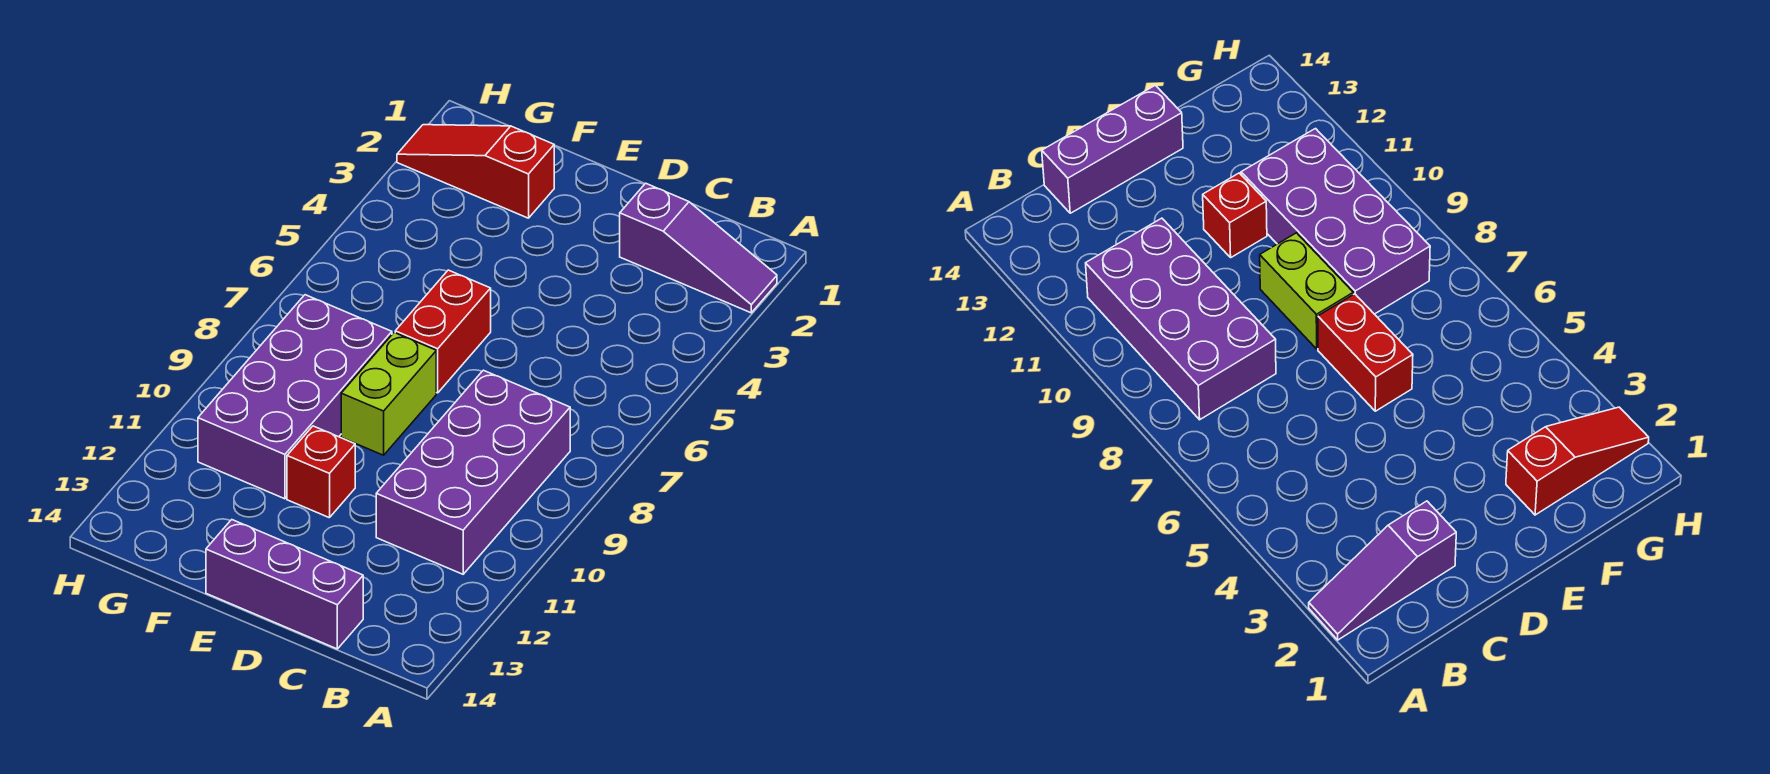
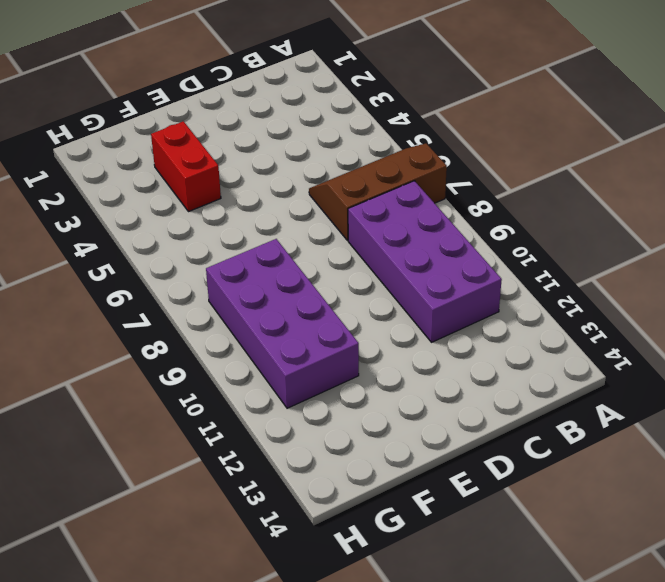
brown slope A6:C7 level 1 top 7 -> none
red brick F3:F4 level 1 -> red brick E6:E7 level 1
none -> purple slope A2:C2 level 1 top C
none -> purple brick C14:E14 level 1

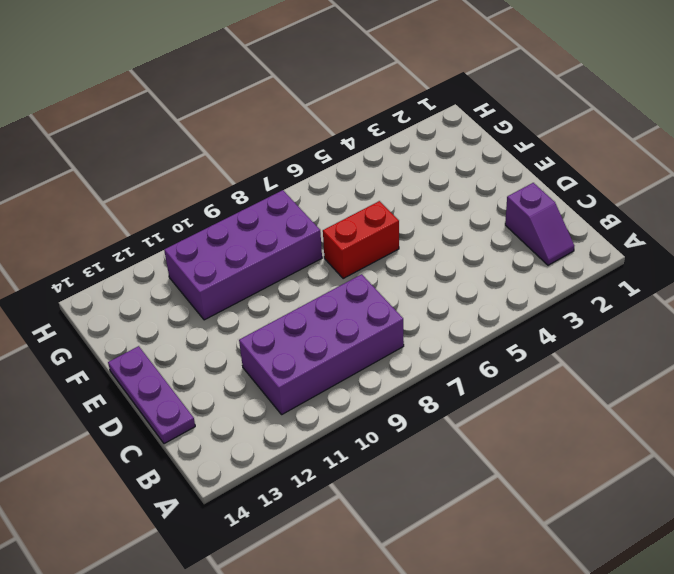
purple slope B2:C2 level 1 top C -> purple slope A2:C2 level 1 top C
purple plate C14:E14 level 1 -> purple brick C14:E14 level 1
none -> lime brick E8:E9 level 1
none -> red brick E11 level 1

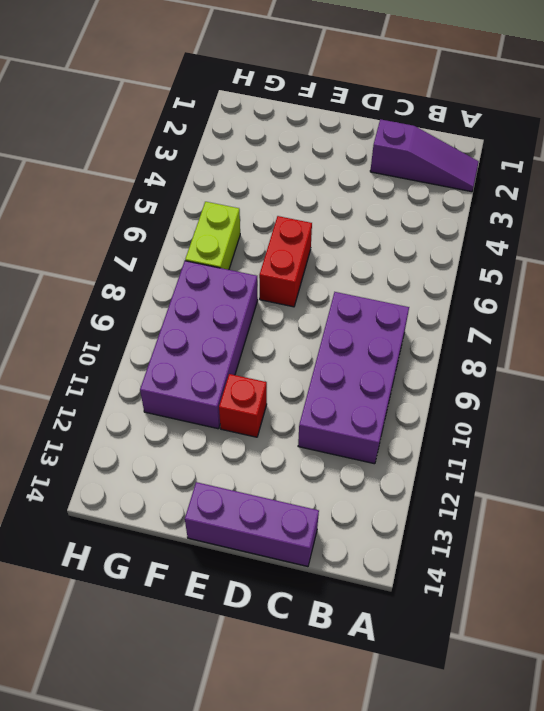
lime brick G6:G7 level 1 -> lime brick E8:E9 level 1
none -> red slope F2:H2 level 1 top F

